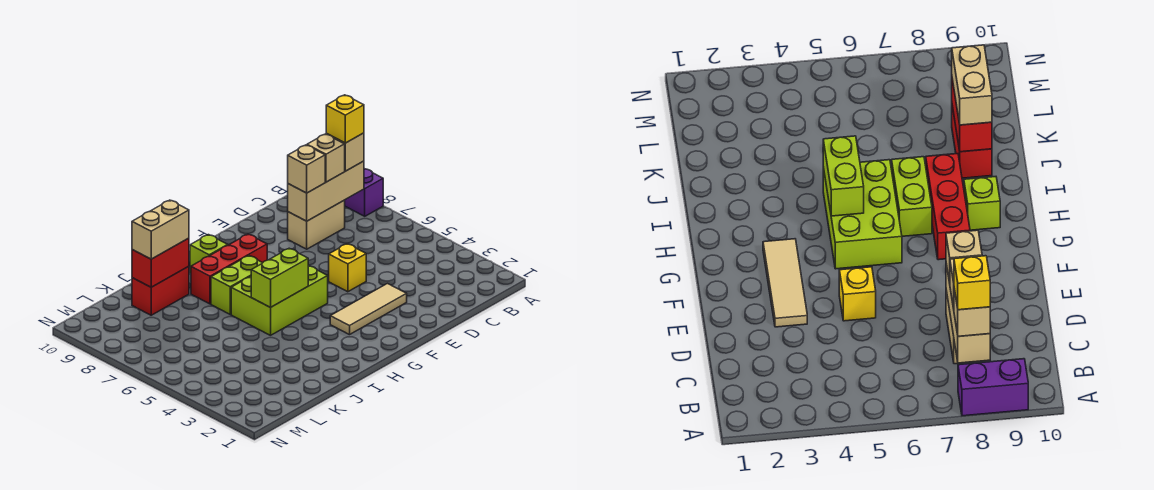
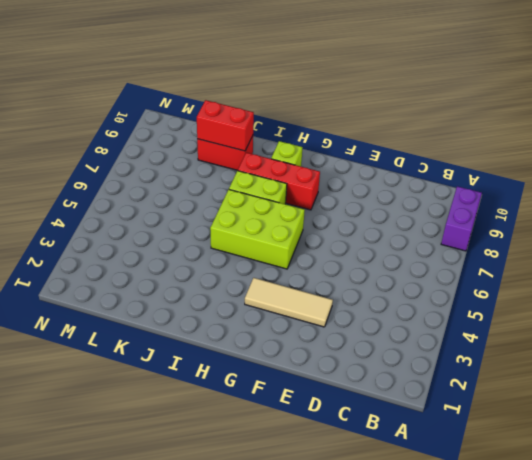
none -> tan brick C8:D8 level 1
none -> yellow brick E5 level 1
none -> tan brick B8:D8 level 2

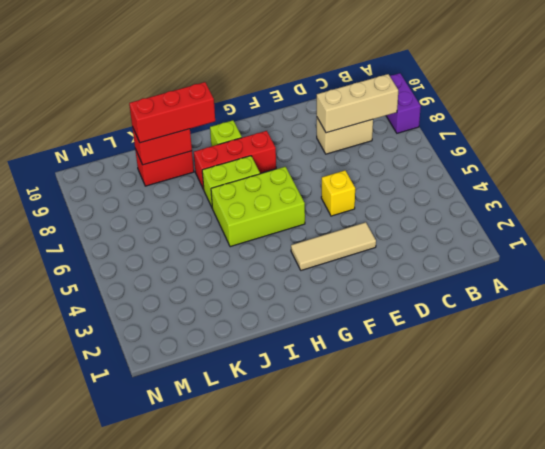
red brick I9:K9 level 3 -> tan brick J9:K9 level 3
none -> lime brick H5:I5 level 2
none -> tan brick B8 level 3
none -> tan brick C8 level 3

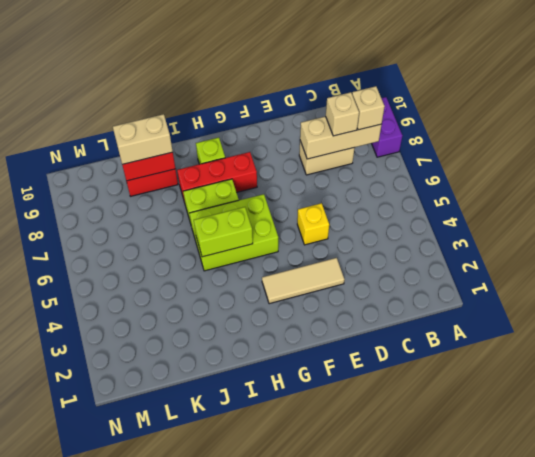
none -> tan brick D8 level 3
none -> yellow brick B8 level 4

